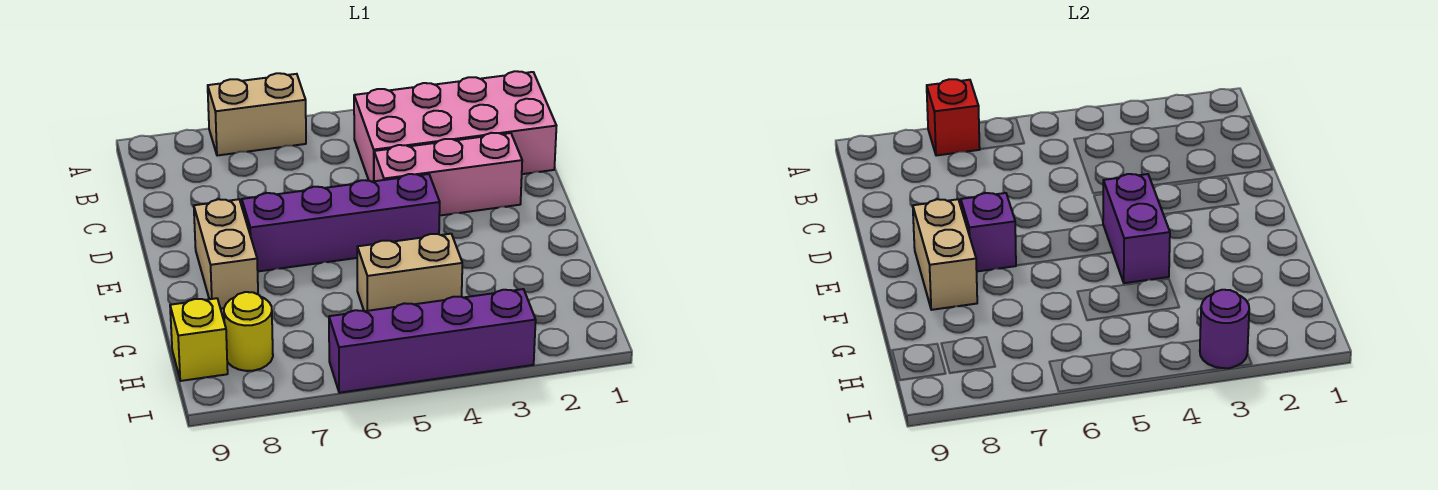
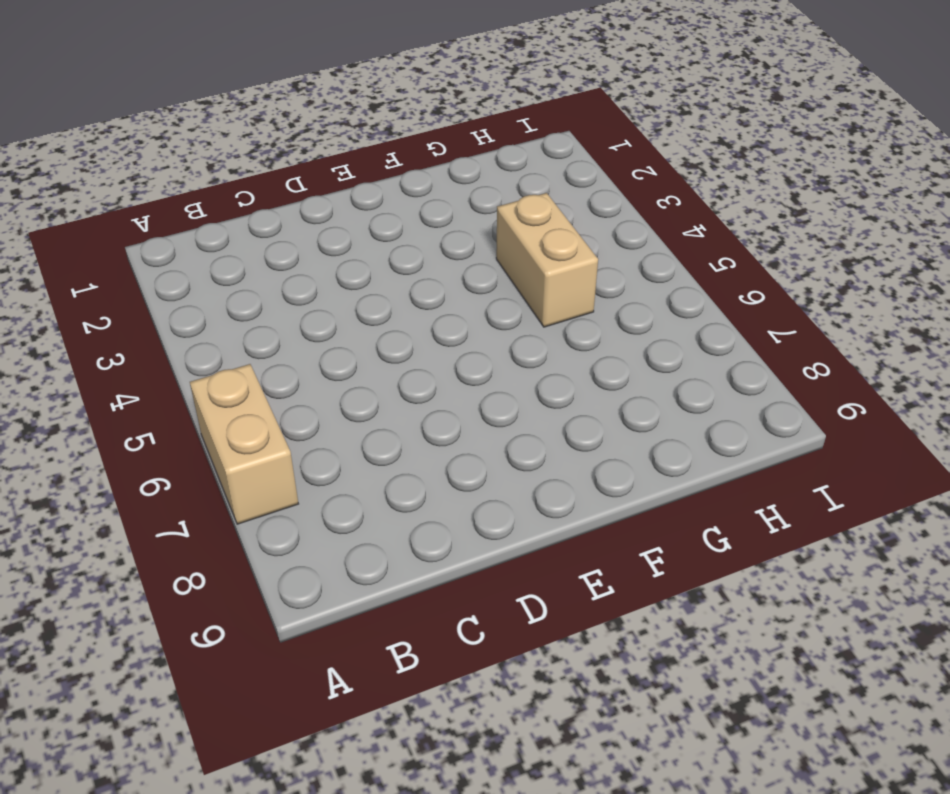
none -> pink brick B1:C4 level 1
none -> pink brick D2:D4 level 1
none -> purple brick E4:E7 level 1

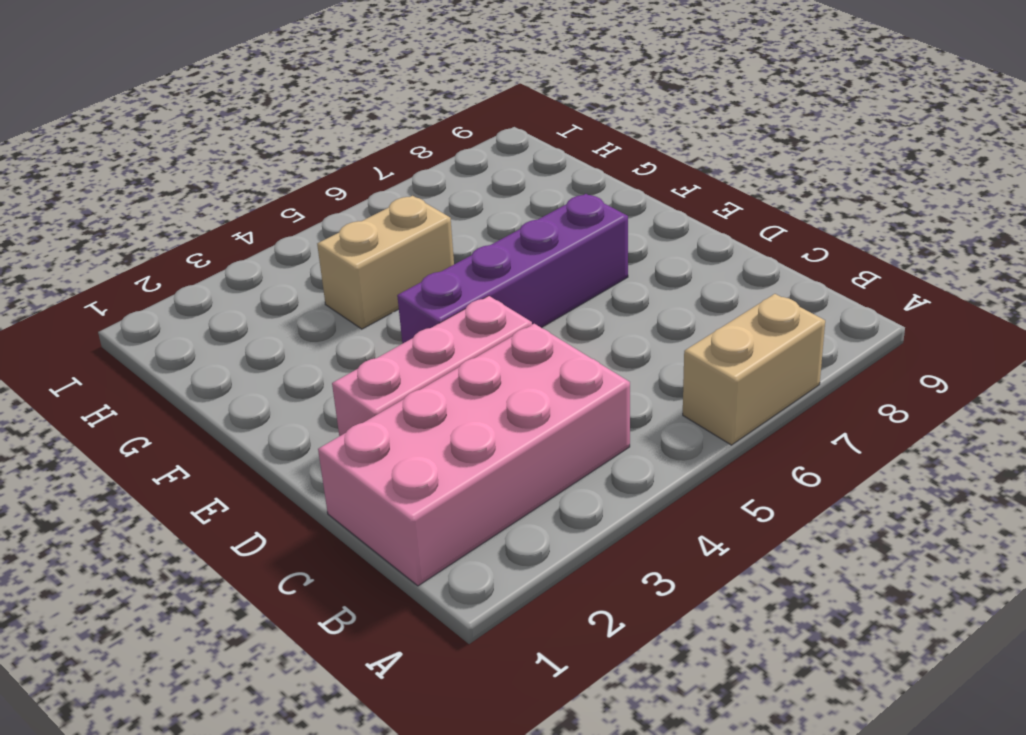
none -> tan brick E8:F8 level 1
none -> yellow round brick H8 level 1
none -> yellow brick H9 level 1

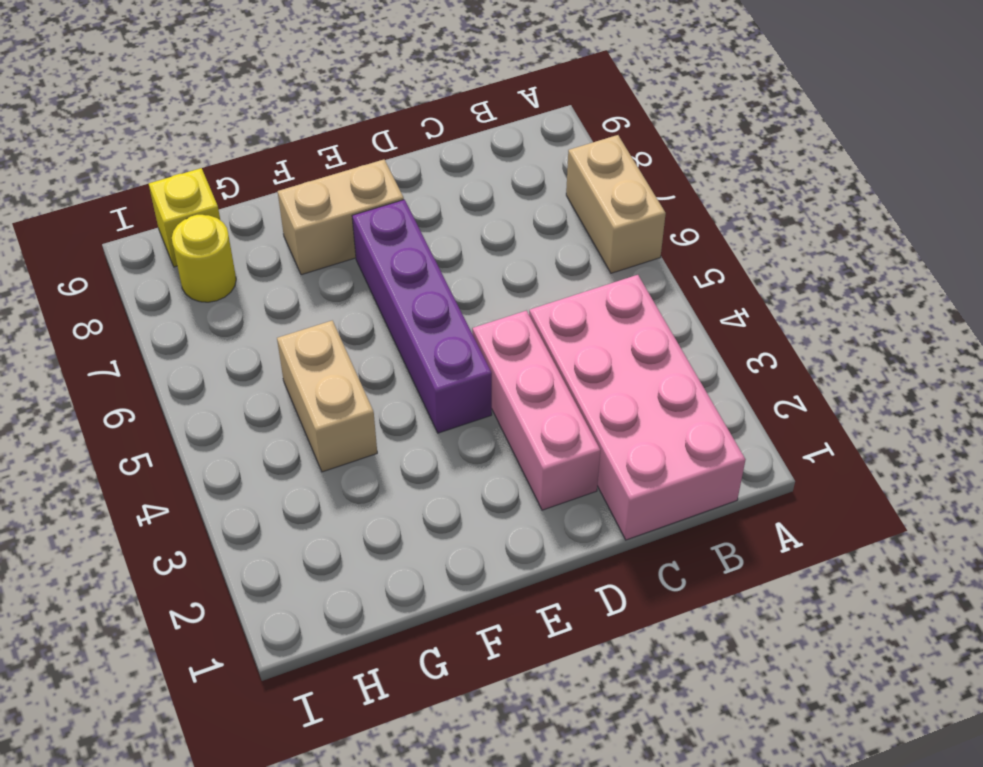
none -> purple brick I3:I6 level 1
none -> red brick A7 level 2
none -> purple brick E4:F4 level 2

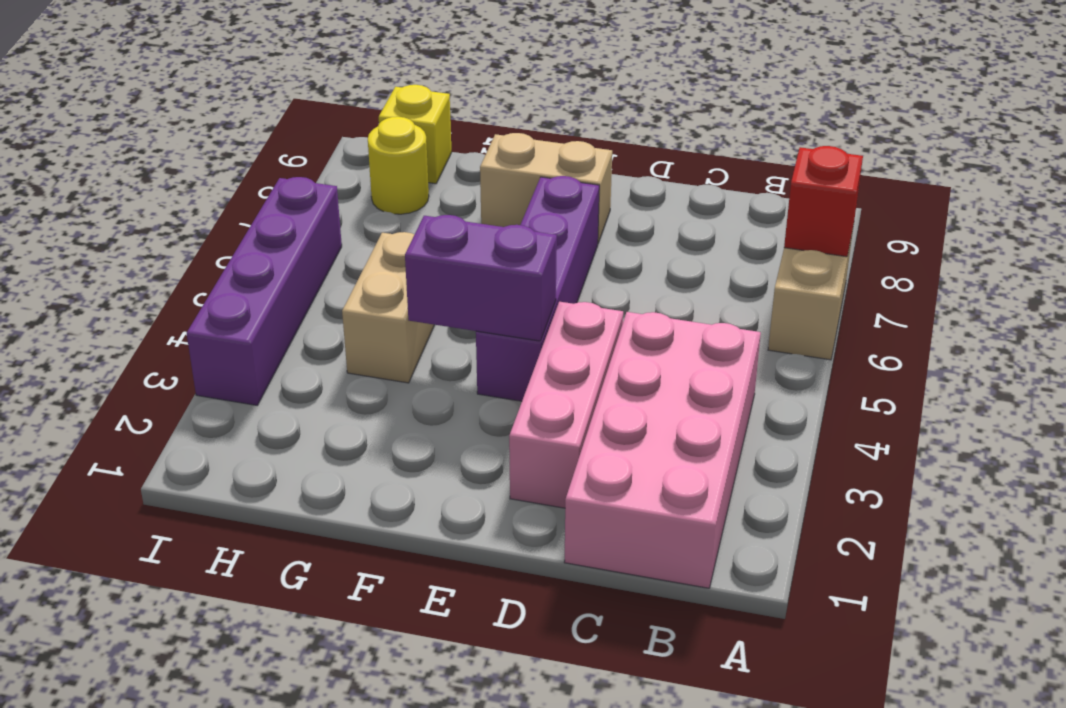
none -> purple brick E7 level 2
none -> tan brick E8:F8 level 2
none -> purple round brick I3 level 2

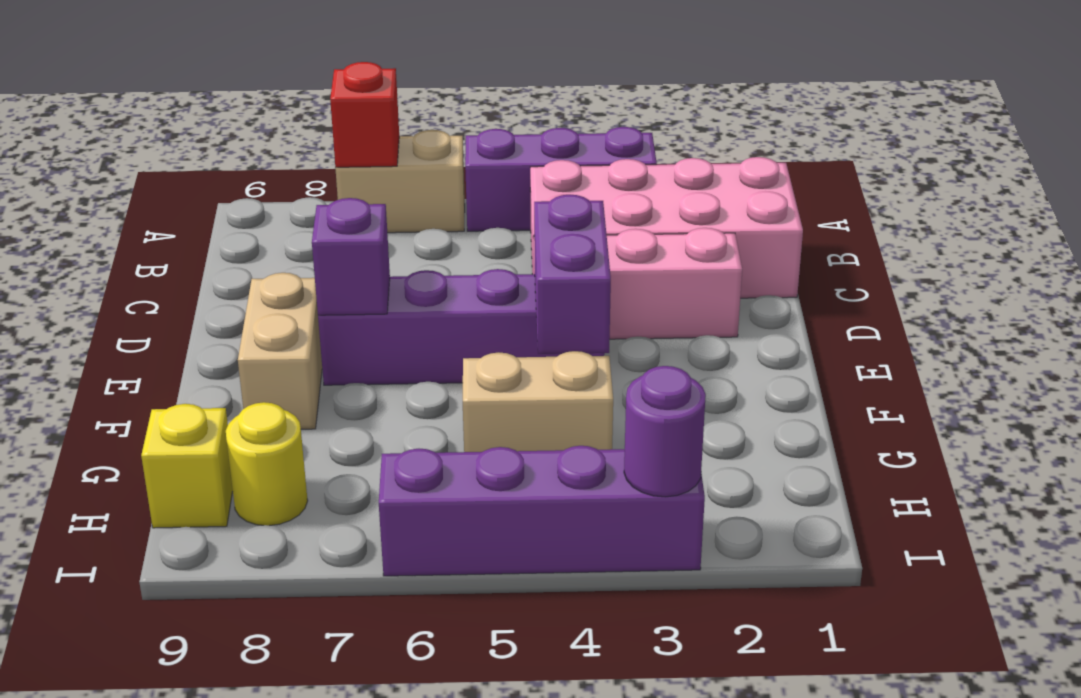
purple brick A3:A5 level 1 -> none
none -> tan brick E8:F8 level 2

